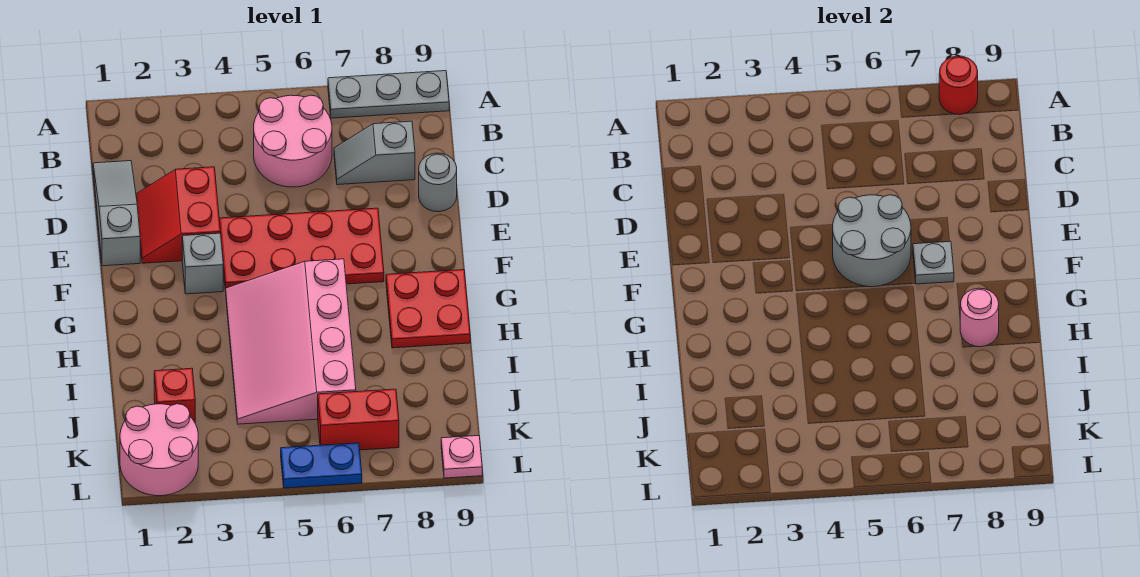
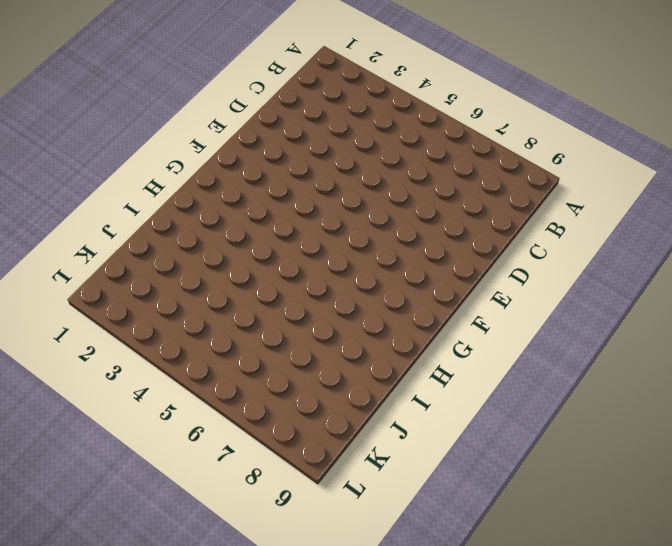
none -> grey plate A7:A9 level 1
none -> pink round brick B5:C6 level 1
none -> grey slope C1:E1 level 1 top E

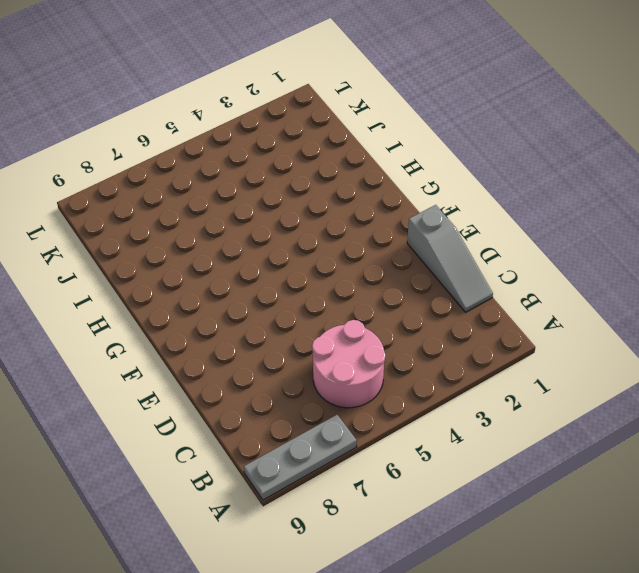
none -> grey slope C7:C8 level 1 top 8
none -> red slope D2:E3 level 1 top 3
none -> grey round brick D9 level 1

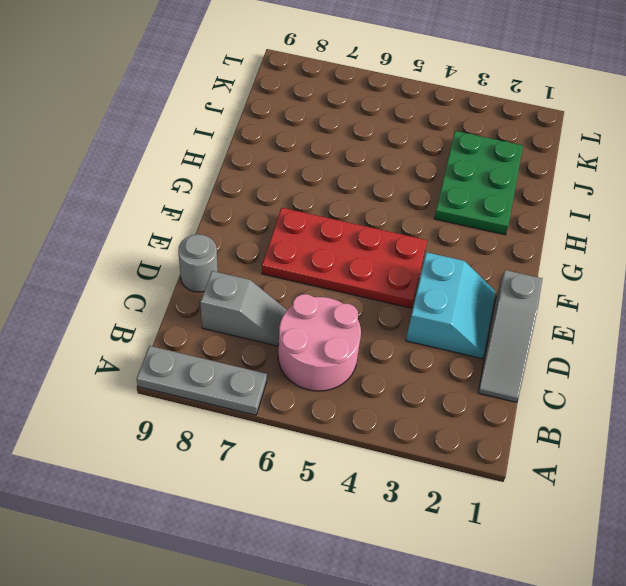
cyan slope D2:E3 level 1 top 3 -> red slope D2:E3 level 1 top 3
green plate H2:J3 level 1 -> red brick J2 level 1
none -> grey brick F3 level 1
none -> pink slope G4:J6 level 1 top 6
none -> red plate G8:H9 level 1

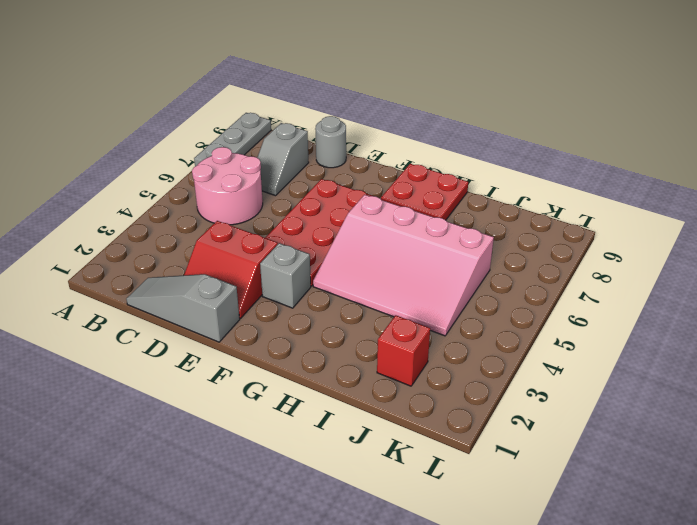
none -> pink round brick K1:L2 level 1
none -> red brick K6:K7 level 1
none -> blue plate L5:L6 level 1

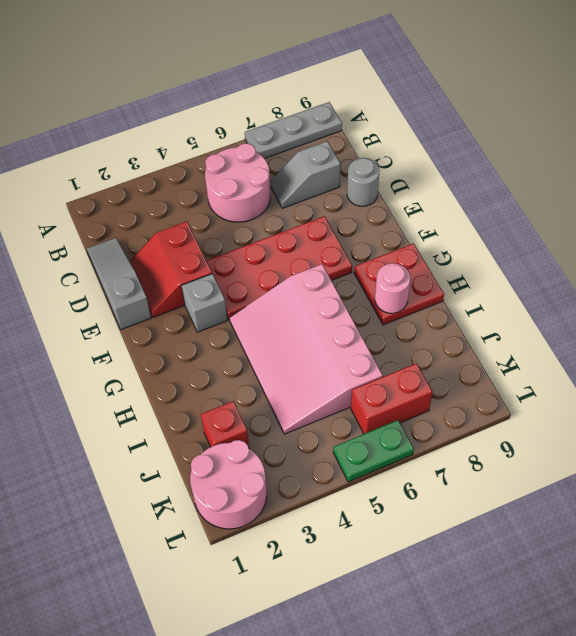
green plate L5:L6 level 1 -> blue plate L5:L6 level 1
none -> pink plate L9 level 1
none -> red round brick A8 level 2
none -> grey round brick E5:F6 level 2

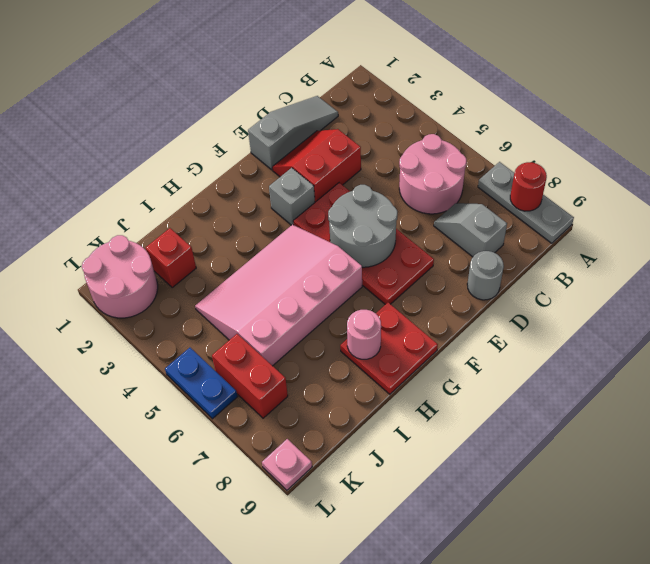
none -> grey plate F7 level 2

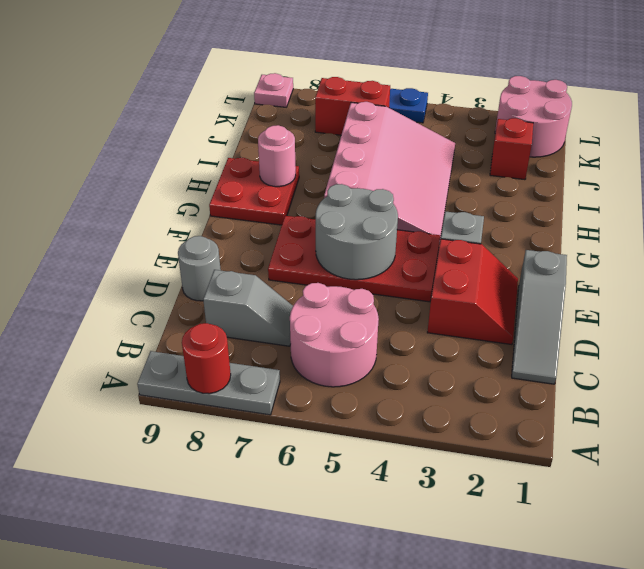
none -> grey plate F7 level 2

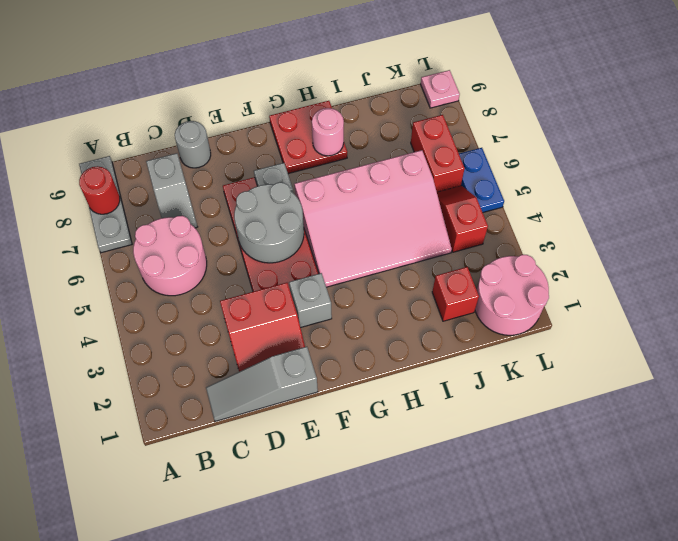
red slope K4:K5 level 1 top 4 -> none

